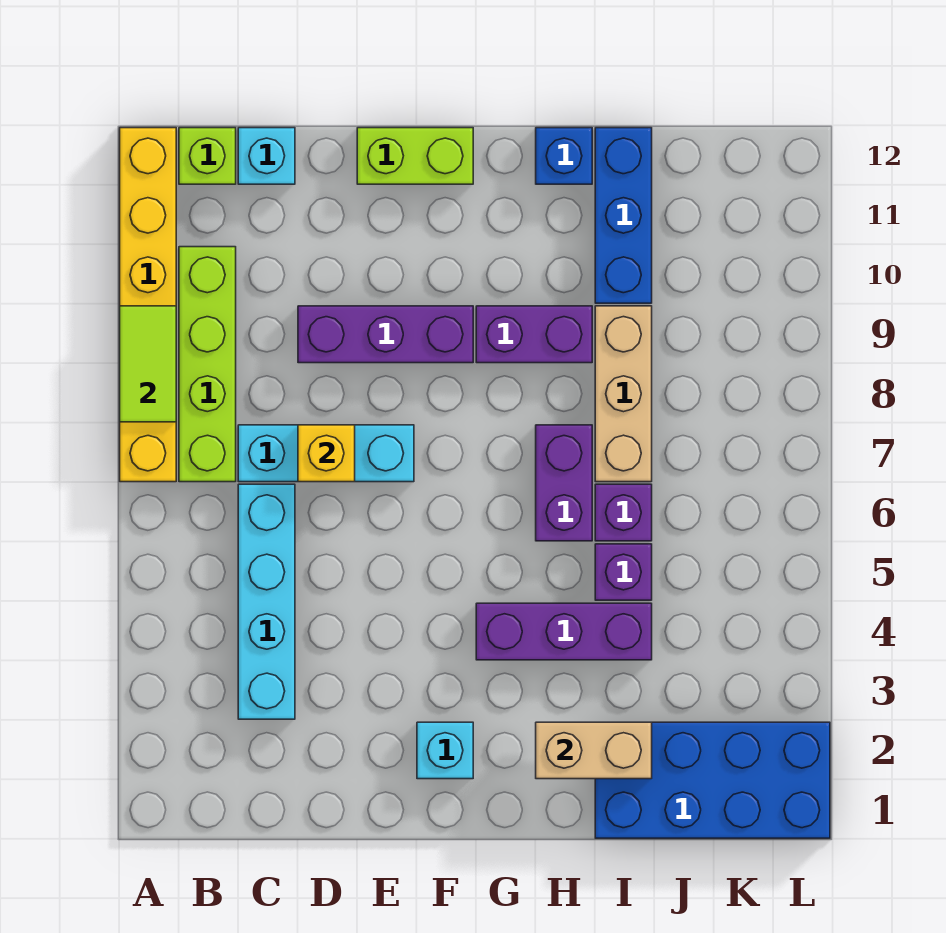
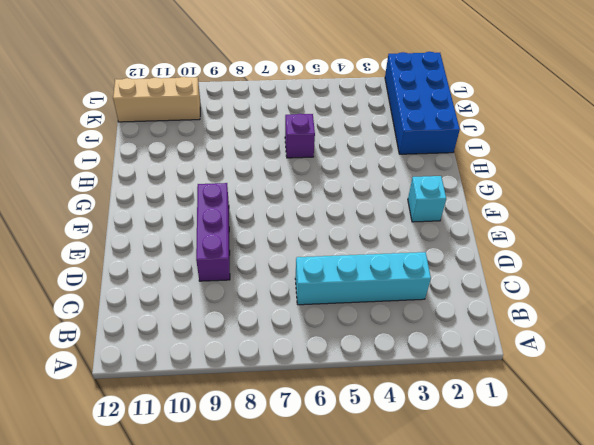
tan brick K10:K12 level 1 -> tan brick I7:I9 level 1
none -> yellow brick A7:A12 level 1
none -> lime brick B7:B10 level 1
none -> lime brick B12 level 1

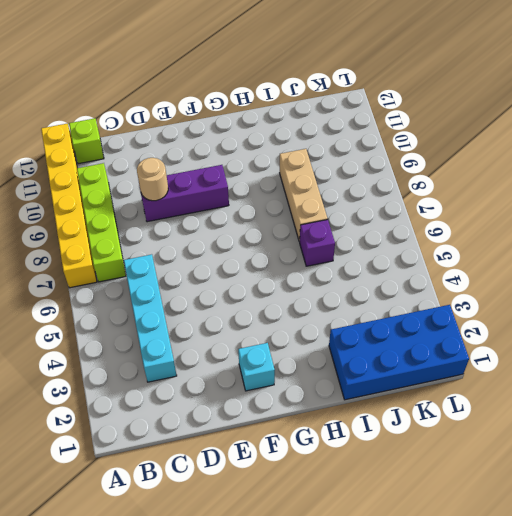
tan round brick D9 level 2 -> none
none -> cyan brick C7:E7 level 1
none -> cyan brick C12 level 1
none -> lime brick E12:F12 level 1

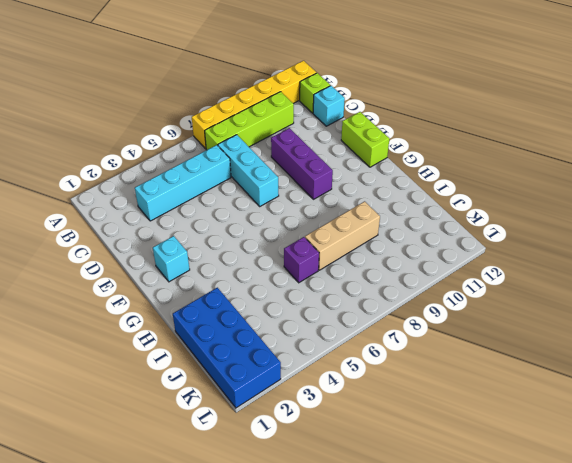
none -> purple brick G4:I4 level 1
none -> purple brick G9:H9 level 1
none -> purple brick H6:H7 level 1

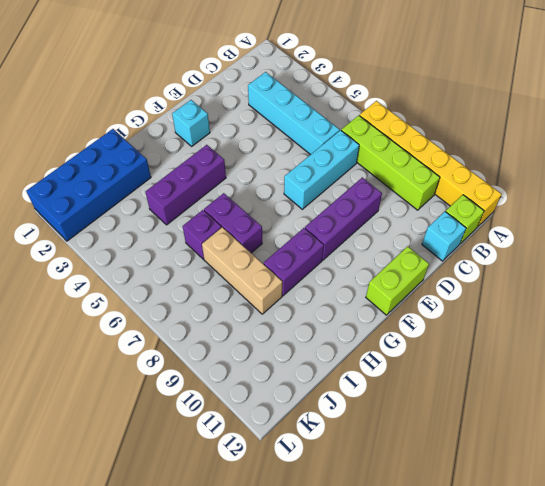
none -> blue brick H12 level 1
none -> purple brick I5 level 1
none -> blue brick I10:I12 level 1

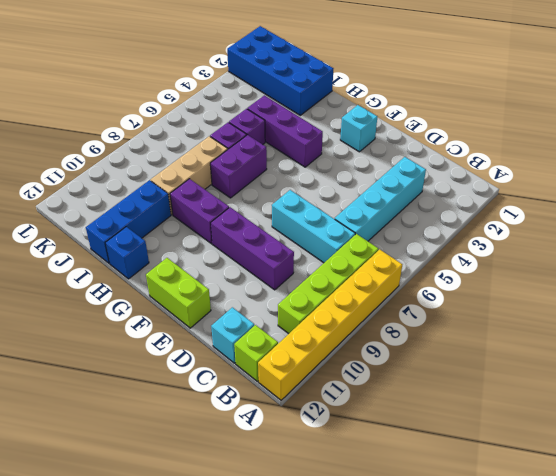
none -> lime tile A8:A9 level 2
none -> yellow brick D7 level 2
none -> tan brick H2:I2 level 2

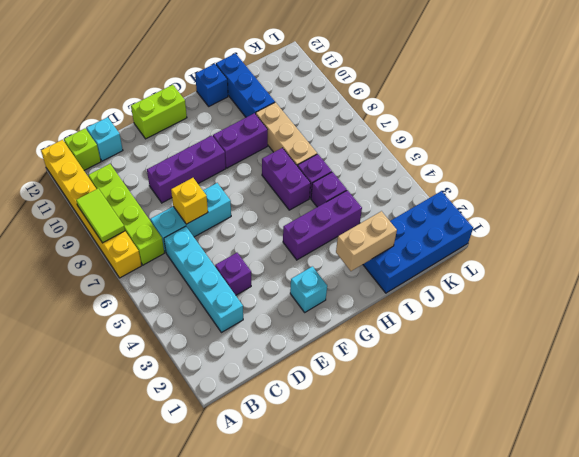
purple brick D4 level 1 -> none

